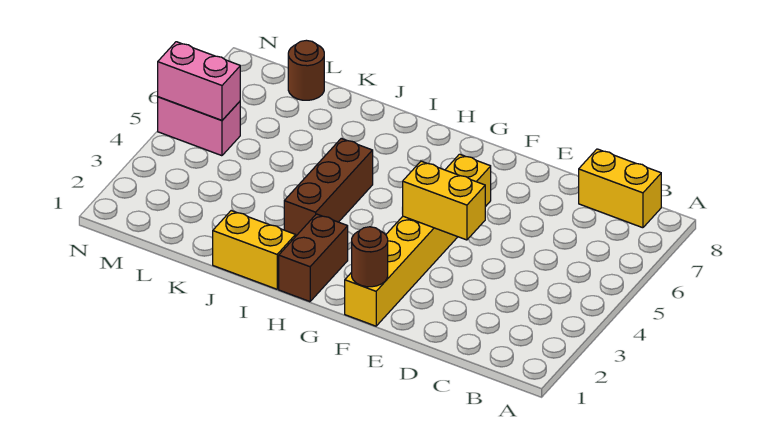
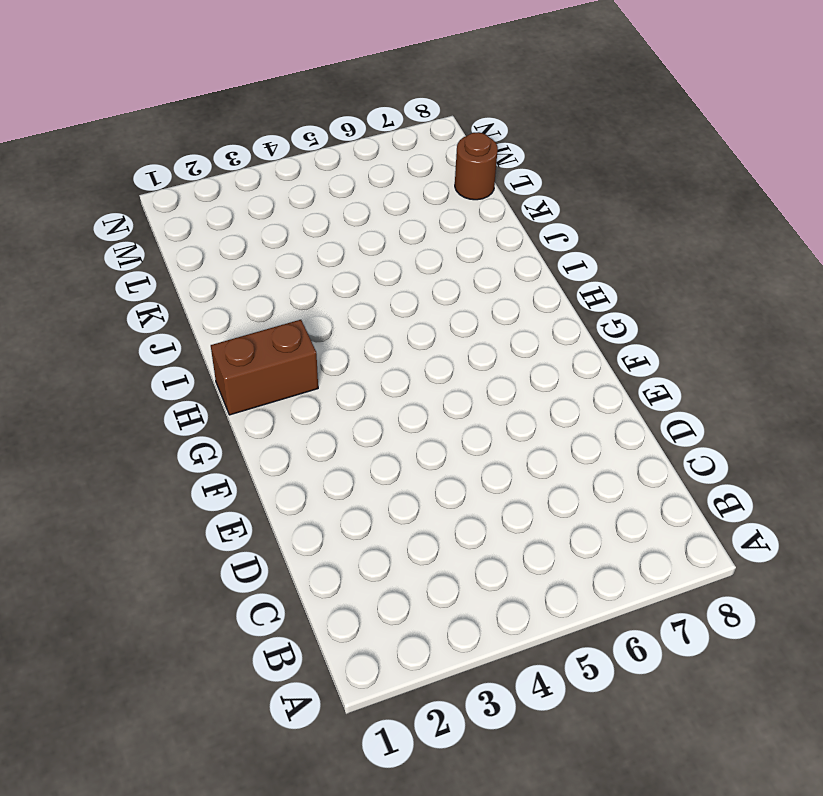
none -> yellow brick B8:C8 level 1
none -> yellow brick F1:F6 level 1

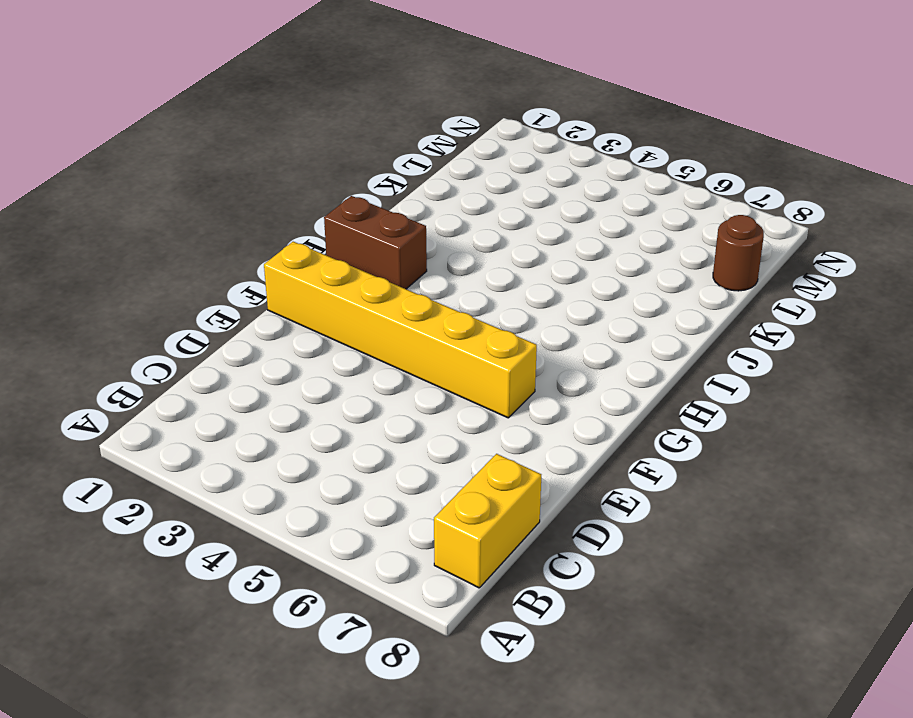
none -> yellow brick I1:J1 level 1
none -> brown brick I3:I5 level 1

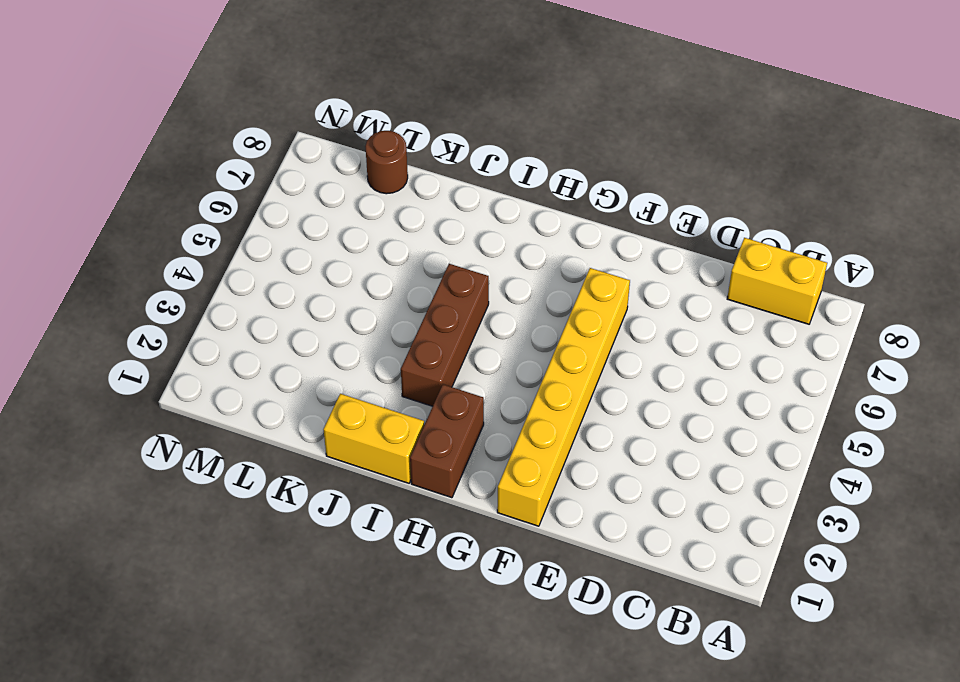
none -> pink brick M5:N5 level 1
none -> yellow brick E4:F4 level 2

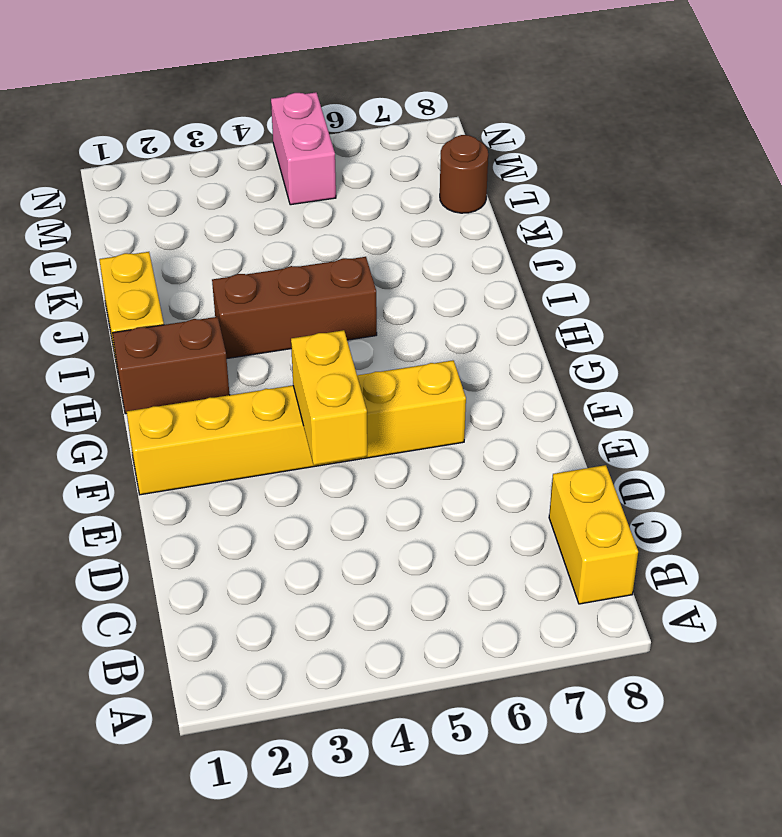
none -> brown round brick F1 level 2
none -> pink brick M5:N5 level 2

